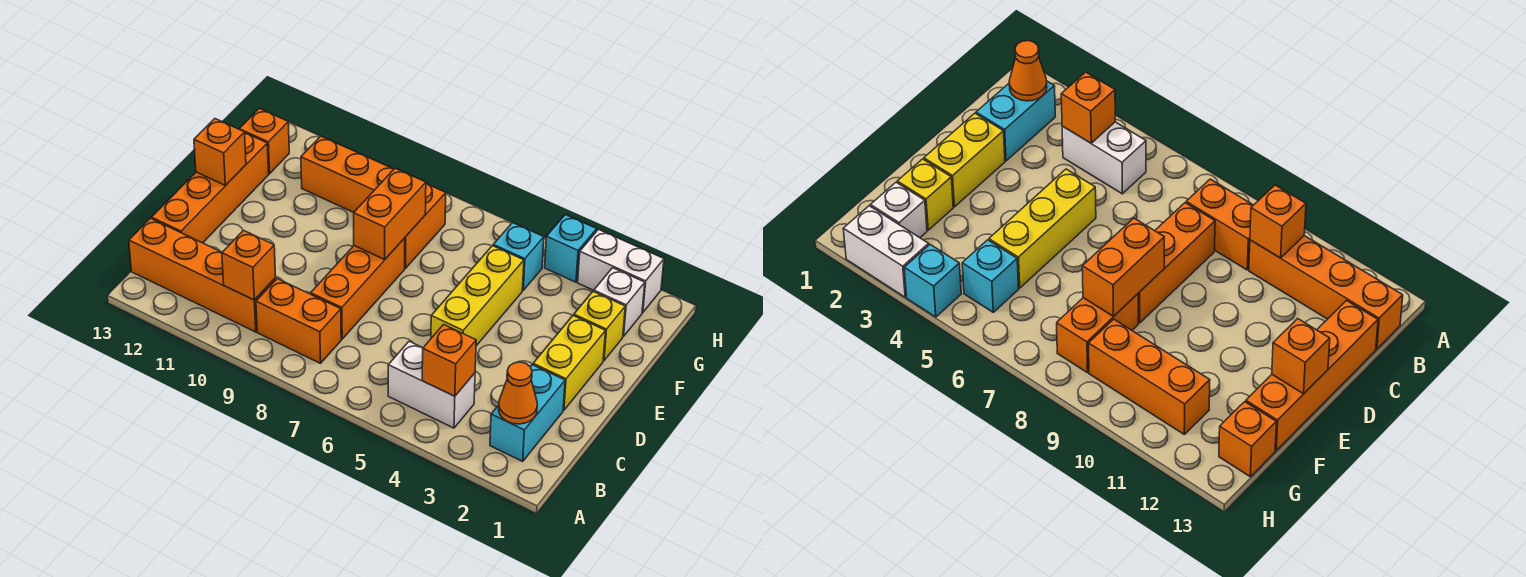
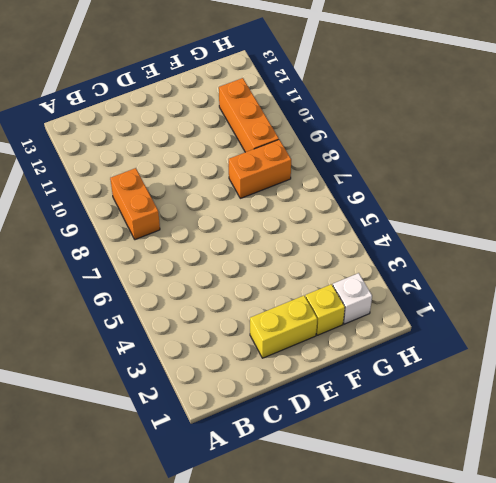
none -> cyan brick B2:C2 level 1
none -> white brick B4:B5 level 1
none -> orange brick B10:B13 level 1

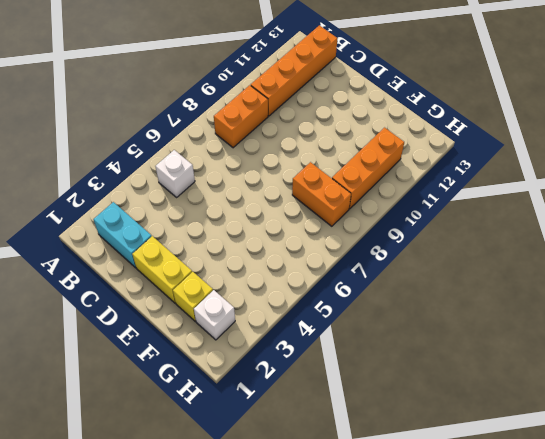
white brick B5 level 1 -> white brick B4:B5 level 1
none -> orange brick C8:E8 level 1
none -> orange brick C13:F13 level 1
none -> yellow brick D5:F5 level 1

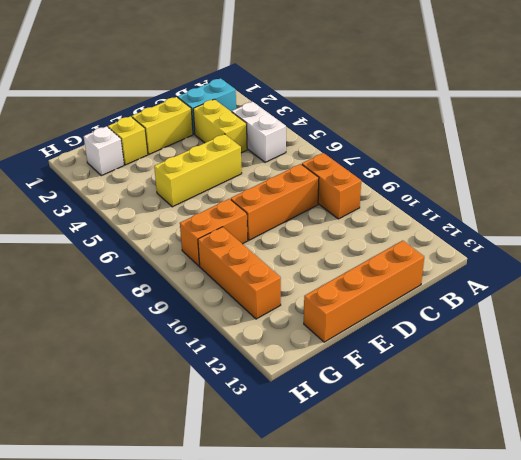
yellow brick C3:C4 level 1 -> none
none -> orange brick B10:B13 level 1
none -> cyan brick G5 level 1
none -> orange brick G13 level 1

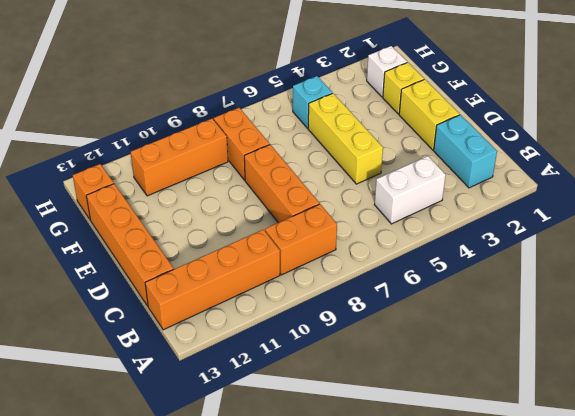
none -> white brick H2:H3 level 1
none -> cyan brick H4 level 1
none -> orange cone B2 level 2

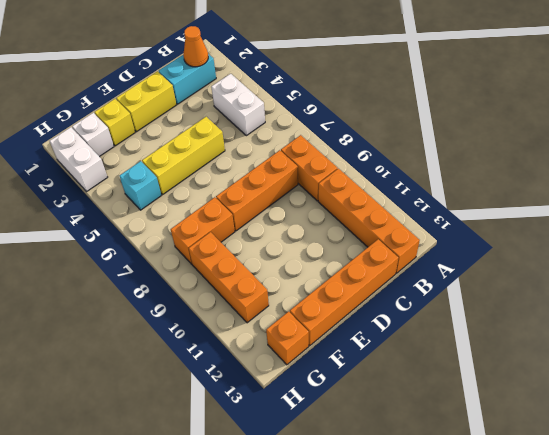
none -> cyan brick H4 level 1
none -> orange brick B4 level 2
none -> orange brick B10 level 2

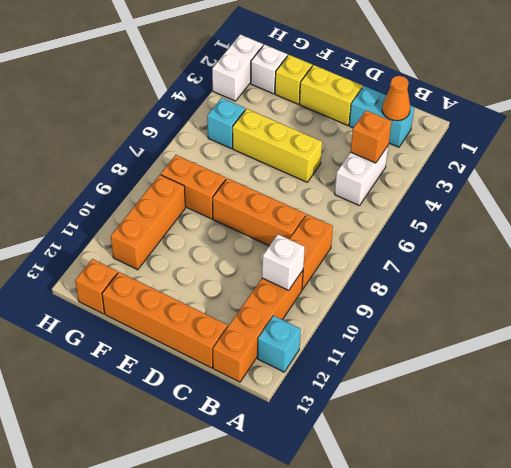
cyan brick A12 level 1 -> cyan brick H4 level 1
white brick B10 level 2 -> orange brick B10 level 2
none -> orange brick E8:F8 level 2
none -> orange brick E13 level 2

